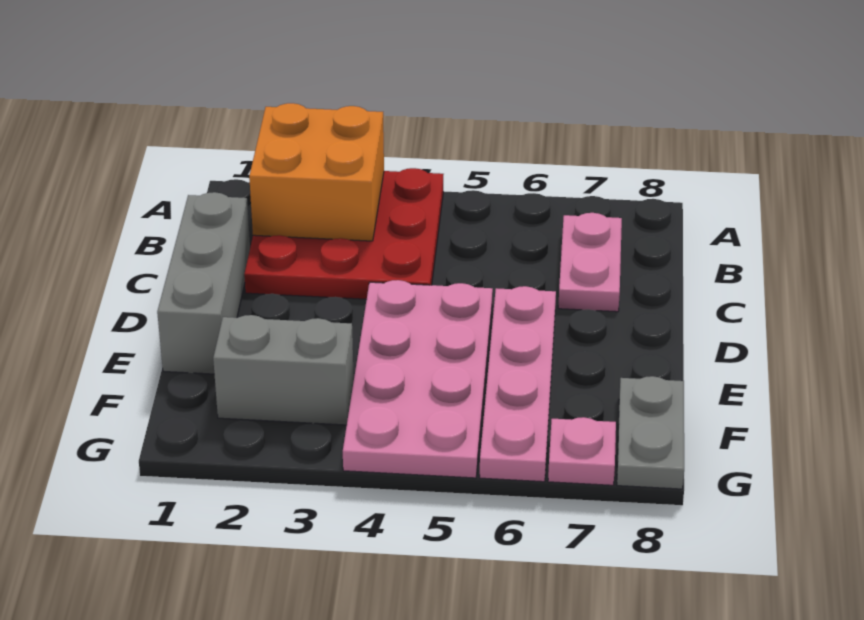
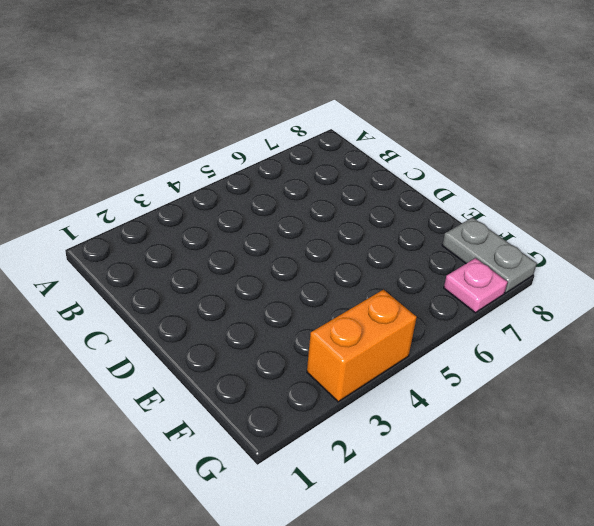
orange brick G3:G4 level 1 -> pink plate D4:G5 level 1
none -> red plate A2:C4 level 1
none -> pink plate B7:C7 level 1

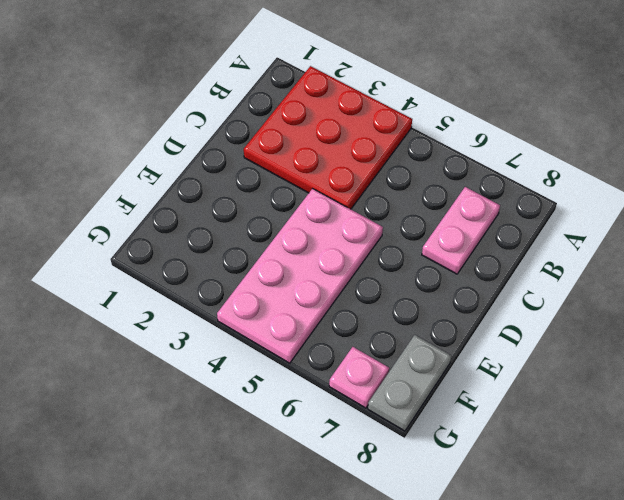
none -> grey brick C1:E1 level 1
none -> pink plate D6:G6 level 1

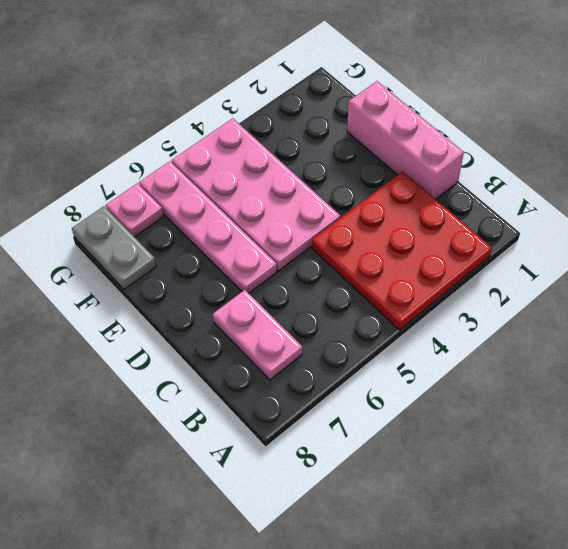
pink brick C1:E1 level 1 -> grey brick C1:E1 level 1
none -> grey brick F2:F3 level 1
none -> orange brick A2:B3 level 2

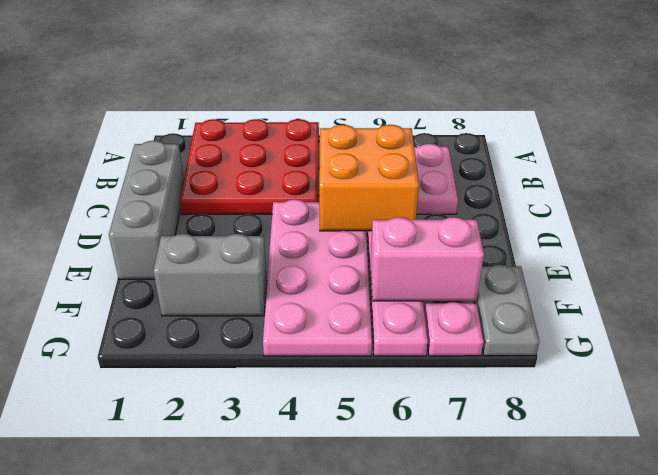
orange brick C5:D6 level 2 -> orange brick A2:B3 level 2
pink brick F6:F7 level 2 -> none

